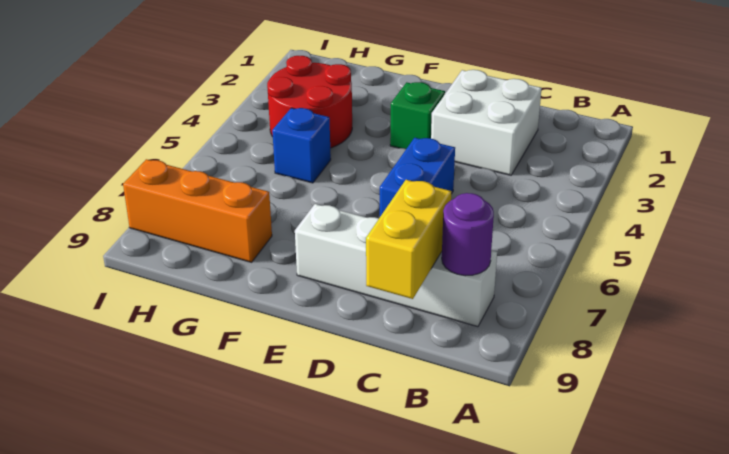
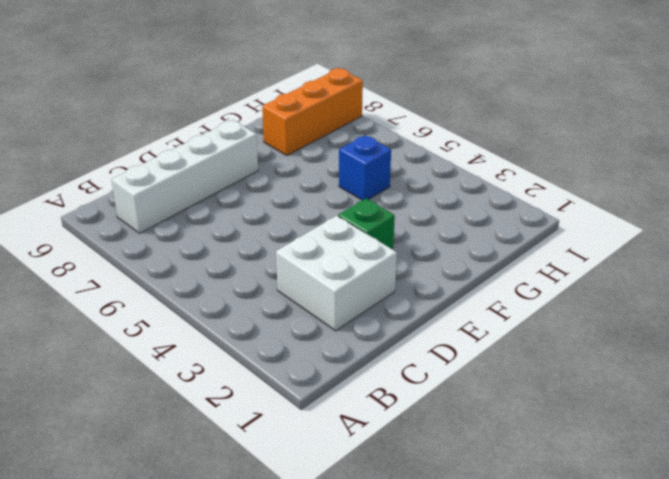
none -> blue brick D5:D6 level 1
none -> red round brick G3:H4 level 1

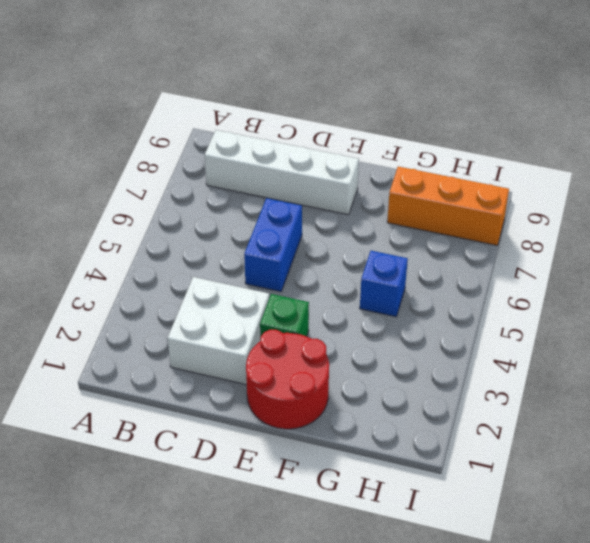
red round brick E1:F2 level 1 -> red round brick G3:H4 level 1
none -> purple round brick B8 level 2
none -> yellow brick C8:C9 level 2

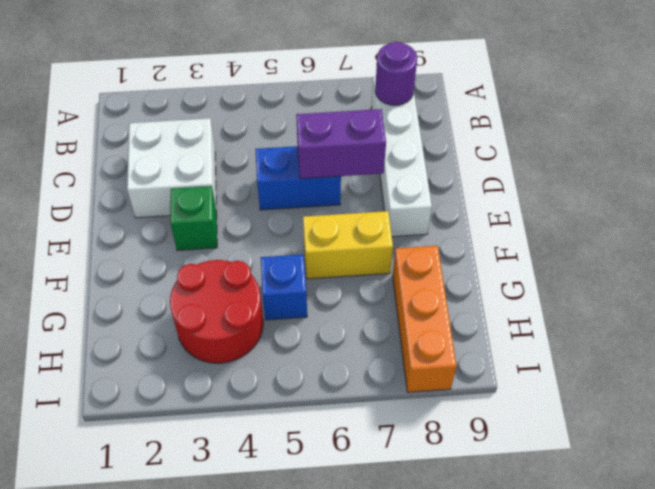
purple brick D6:D7 level 2 -> none
yellow brick F6:F7 level 1 -> yellow brick C8:C9 level 2

